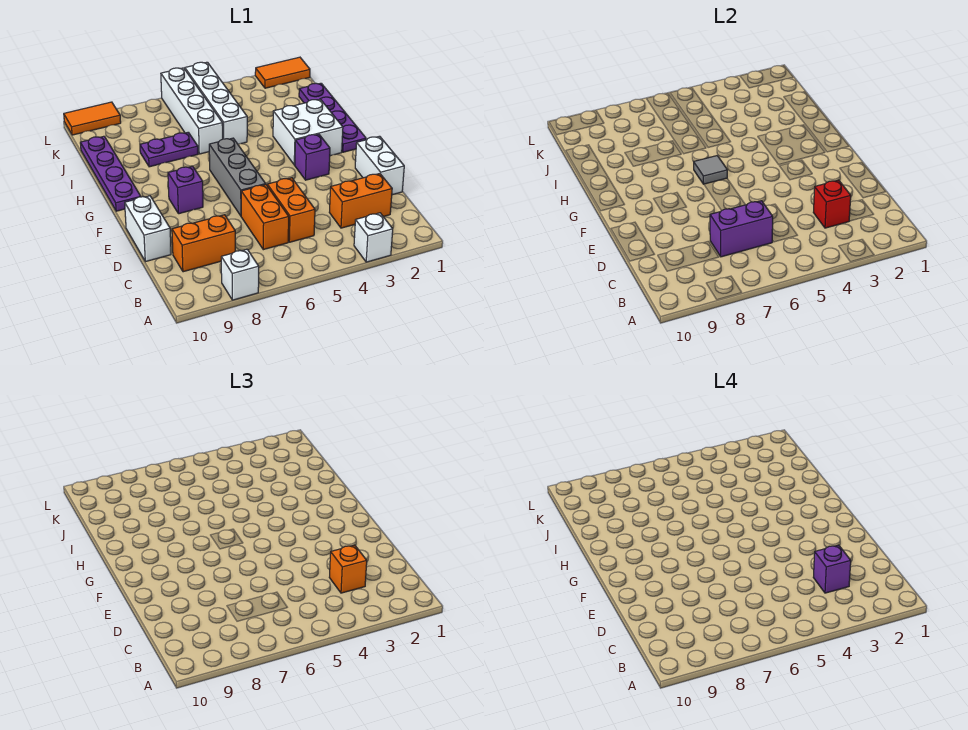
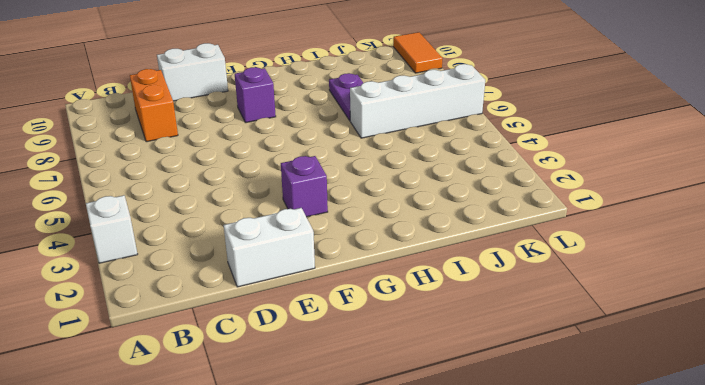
none -> white brick A8 level 1
none -> orange brick C2:C3 level 1
none -> orange brick C5:D5 level 1

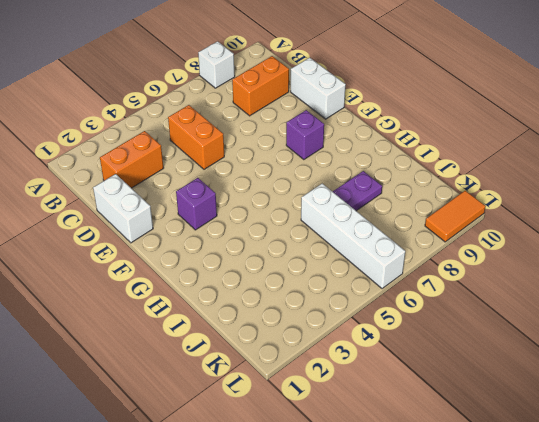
none -> white brick A3 level 1
none -> orange brick C6:D6 level 1
none -> grey brick E6:G6 level 1

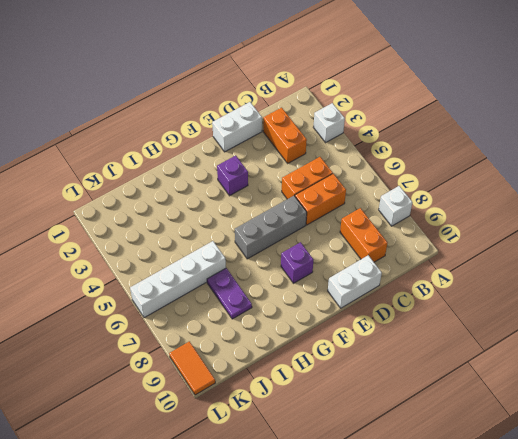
none -> purple plate G1:J1 level 1
none -> white brick G2:H3 level 1
none -> purple plate G10:J10 level 1

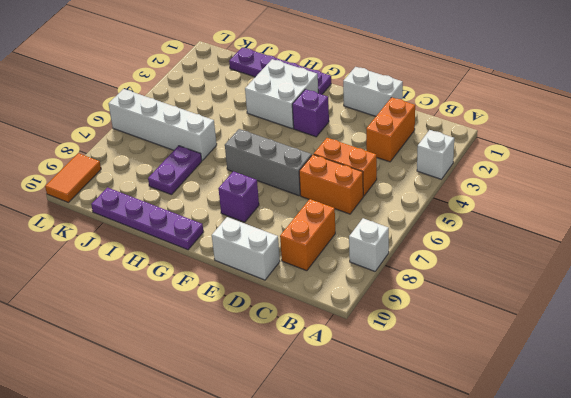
none -> white brick I5:L5 level 1
none -> orange tile L1:L2 level 1
none -> red brick C3 level 2

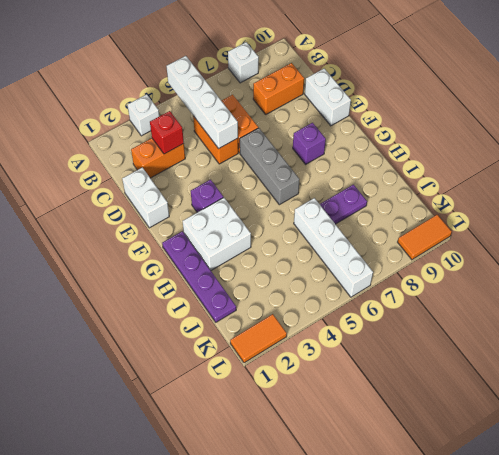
white brick A5:D5 level 2 -> white brick I5:L5 level 1
none -> purple plate G10:J10 level 1
none -> purple brick C6:C7 level 2
none -> grey tile G6 level 2

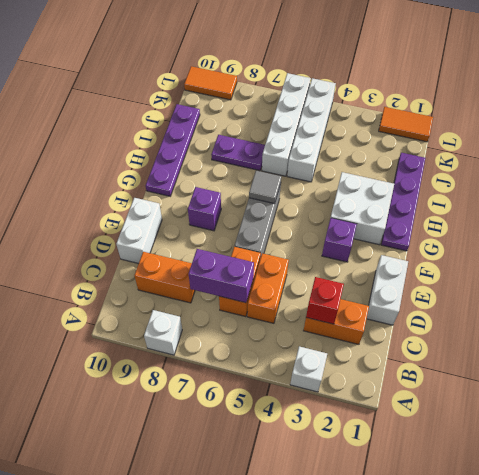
none -> orange brick C3 level 3
none -> purple brick C3 level 4

